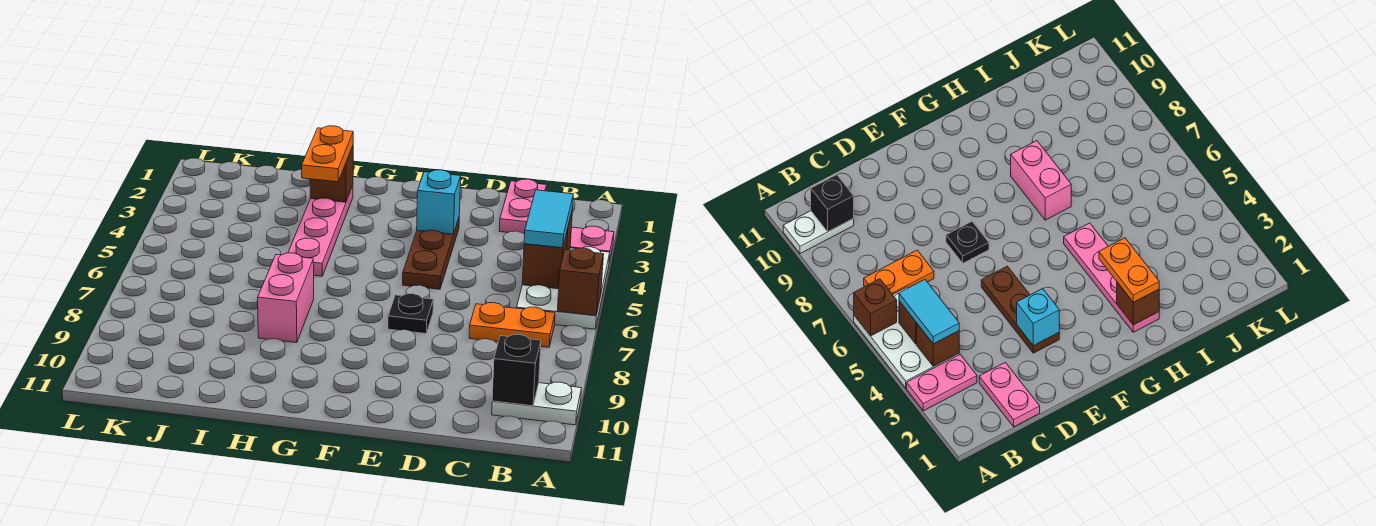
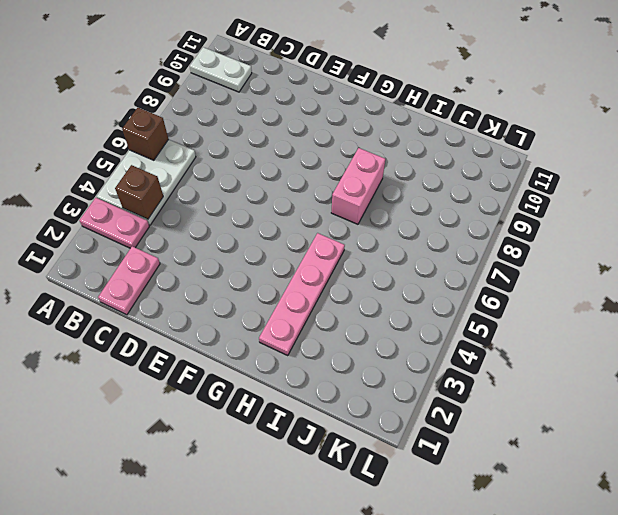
none -> orange plate B7:C7 level 1
none -> brown plate E3:E5 level 1
none -> black plate E7 level 1

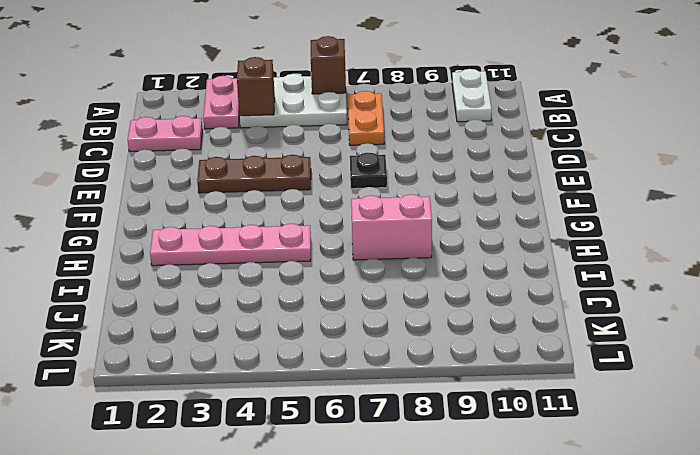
none -> brown brick B5 level 2
none -> black brick B10 level 2
none -> cyan brick E3 level 2

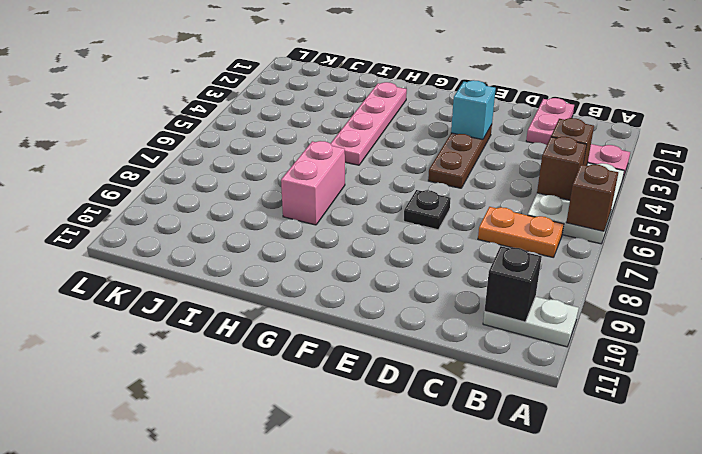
none -> brown brick H2 level 2
none -> cyan tile B4:B5 level 3
none -> orange plate H2:H3 level 3

